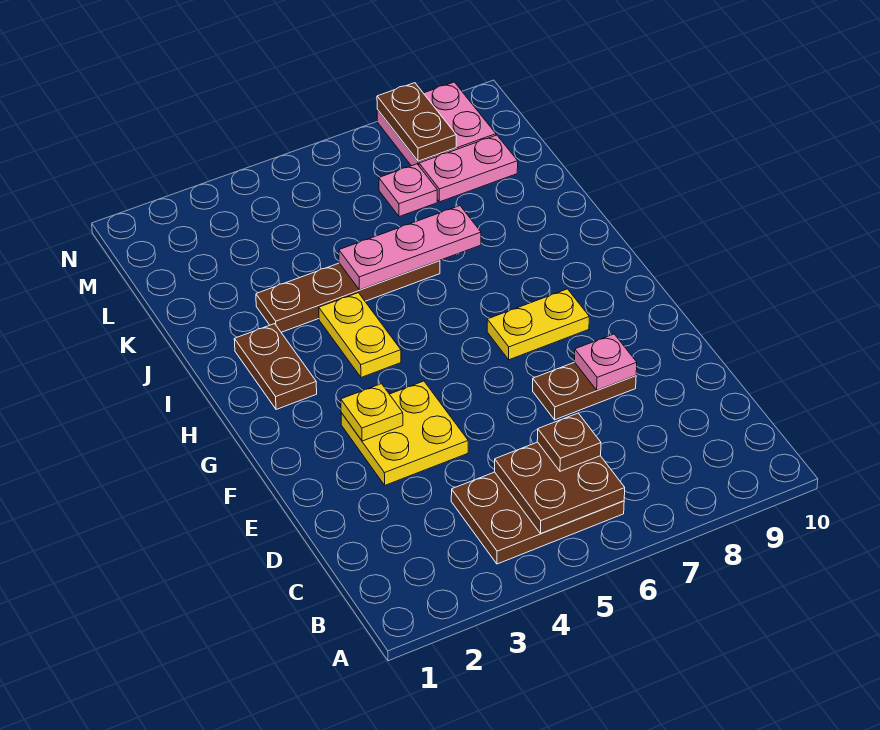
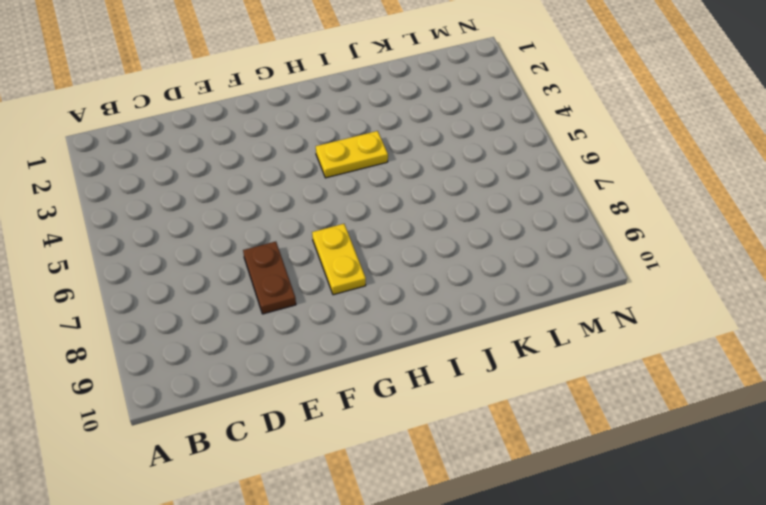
none -> brown plate B4:C6 level 1
none -> yellow plate E3:F4 level 1
none -> brown plate H2:I2 level 1

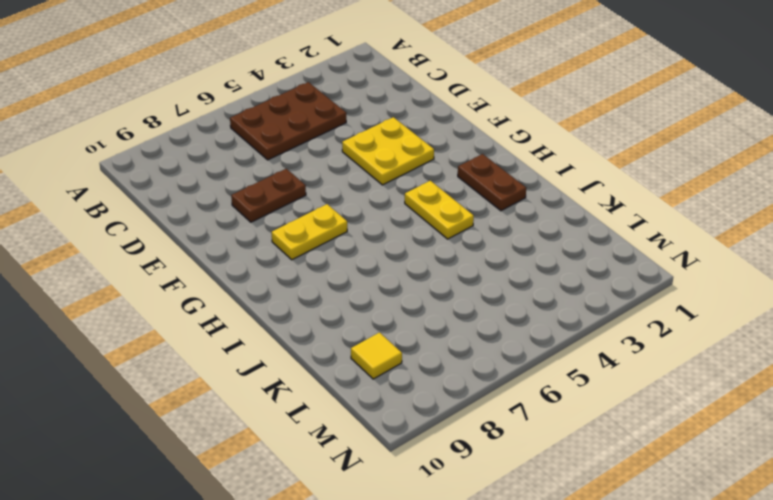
yellow tile L9 level 1 -> pink plate L8:L9 level 1
none -> brown plate J3:J6 level 1
none -> pink plate L7 level 1
none -> pink plate M8:N9 level 1

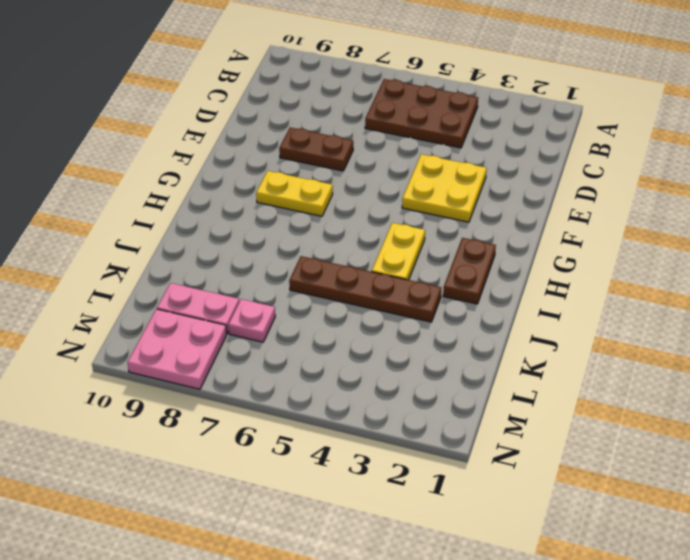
none -> brown plate B5:C6 level 2
none -> pink plate E8 level 2
none -> yellow plate F3 level 2

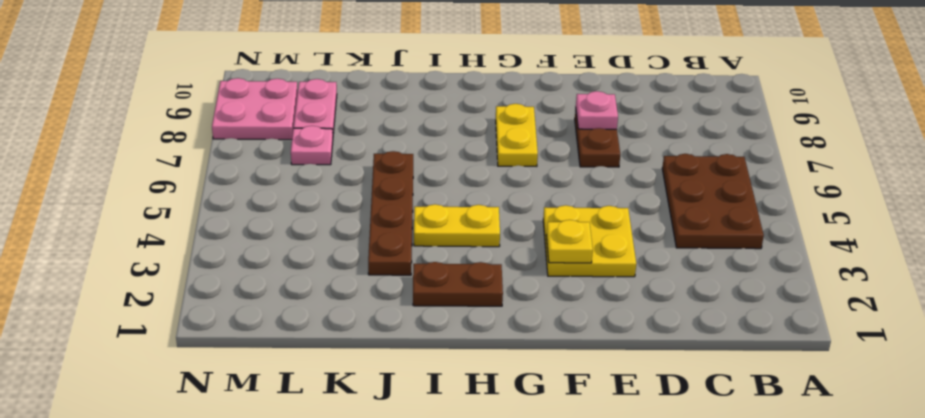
none -> brown plate B5:C6 level 2
none -> pink plate J5:J7 level 2
none -> brown plate M8:N8 level 2

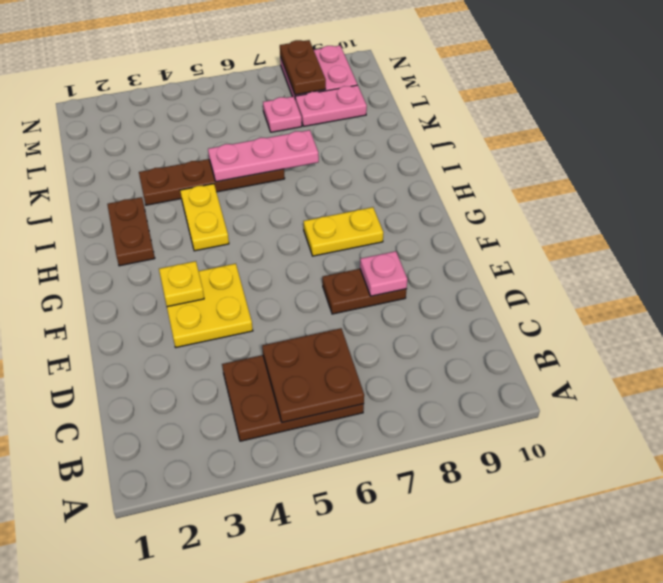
none -> brown plate C6 level 3

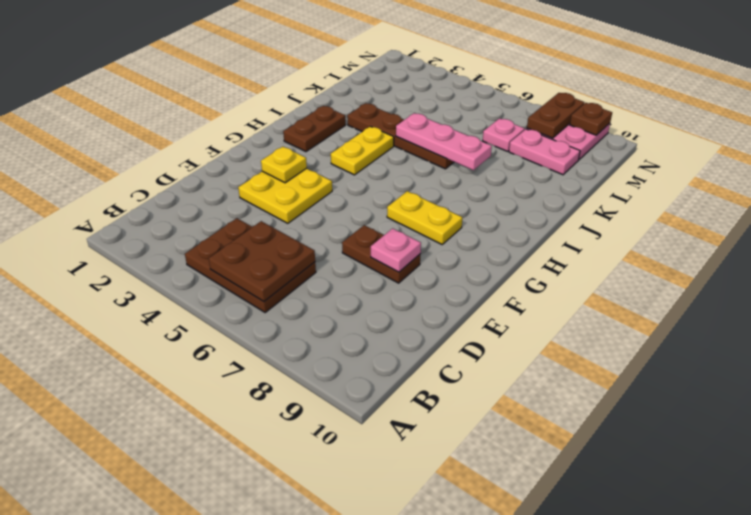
brown plate N9 level 2 -> brown plate C6 level 3

